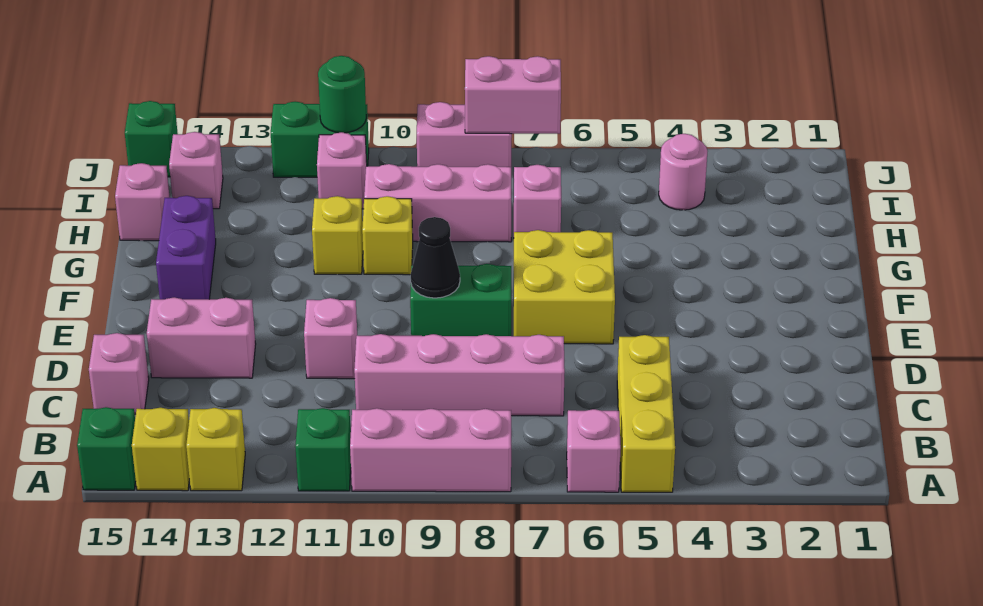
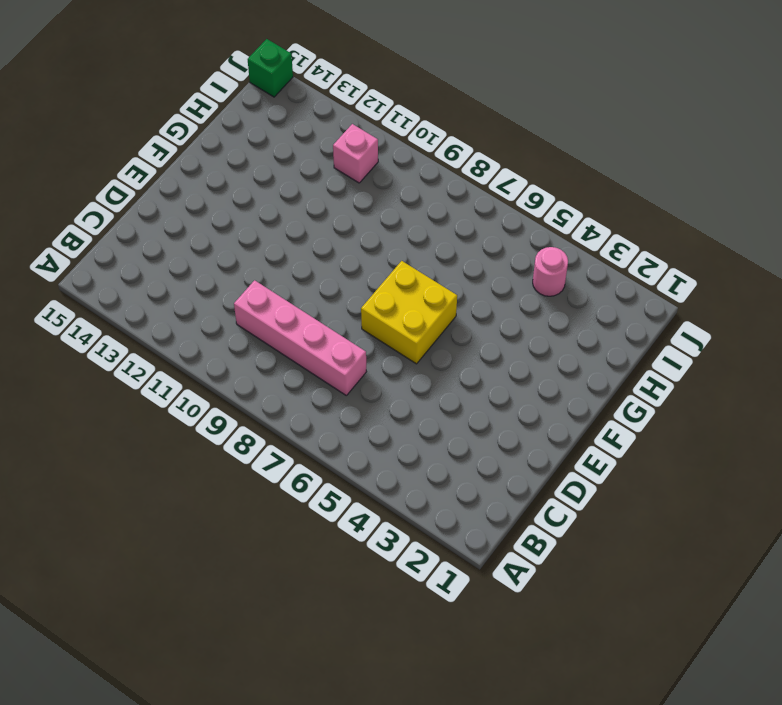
none -> yellow brick A5:C5 level 1
none -> pink brick A6 level 1
none -> pink brick A8:A10 level 1

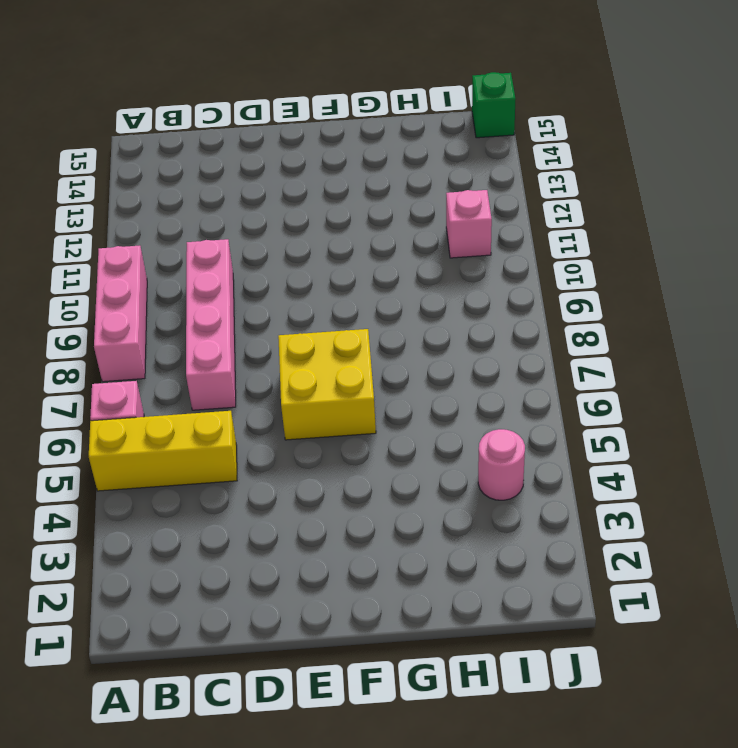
none -> green brick A11 level 1
none -> yellow brick A13 level 1
none -> yellow brick A14 level 1

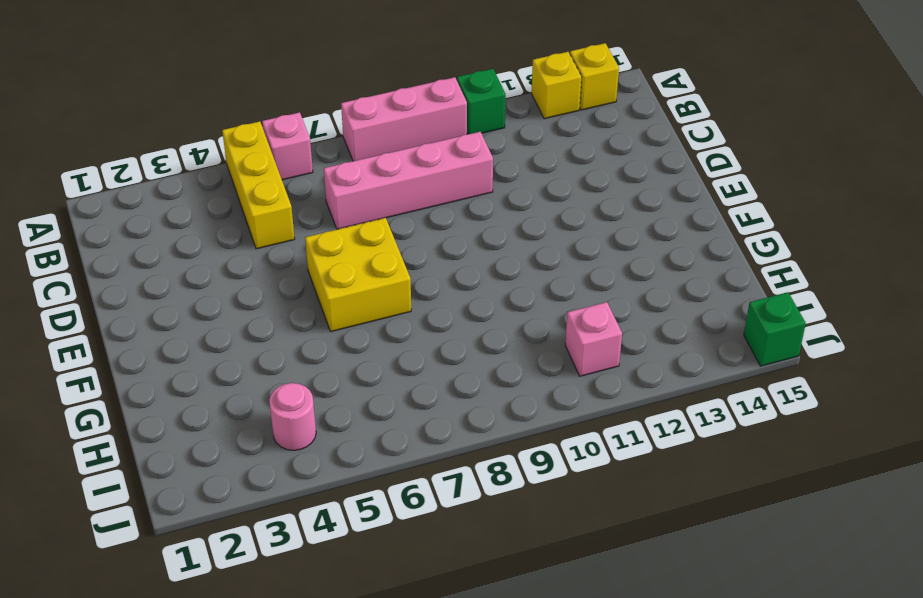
none -> green brick A15 level 1
none -> pink brick C15 level 1
none -> pink brick D11 level 1

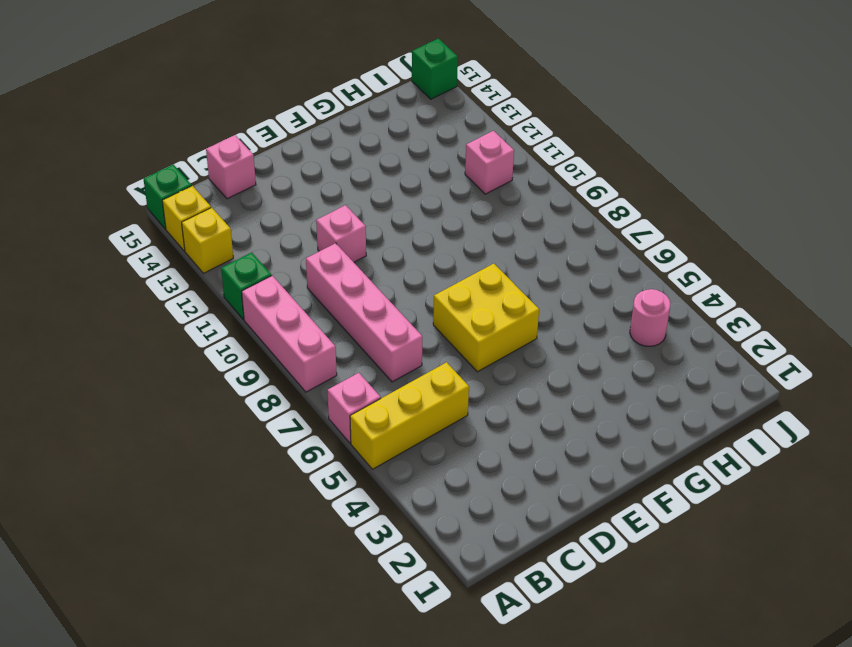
none -> pink brick D13:D14 level 1
none -> green brick E8:E9 level 1
none -> purple brick F14:G14 level 1

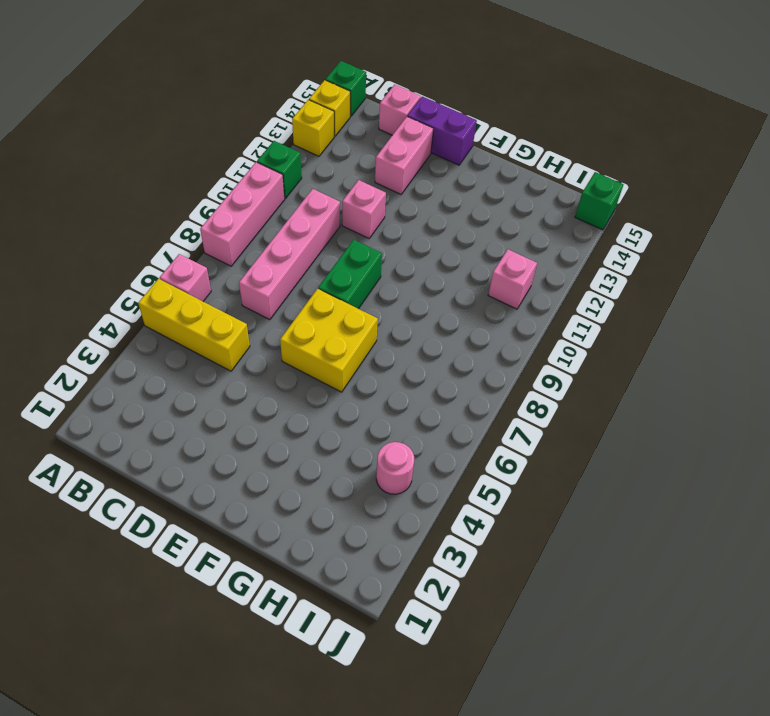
purple brick D15:E15 level 1 -> purple brick F14:G14 level 1
none -> yellow brick G10 level 1
none -> yellow brick G11 level 1
none -> pink brick H7 level 1

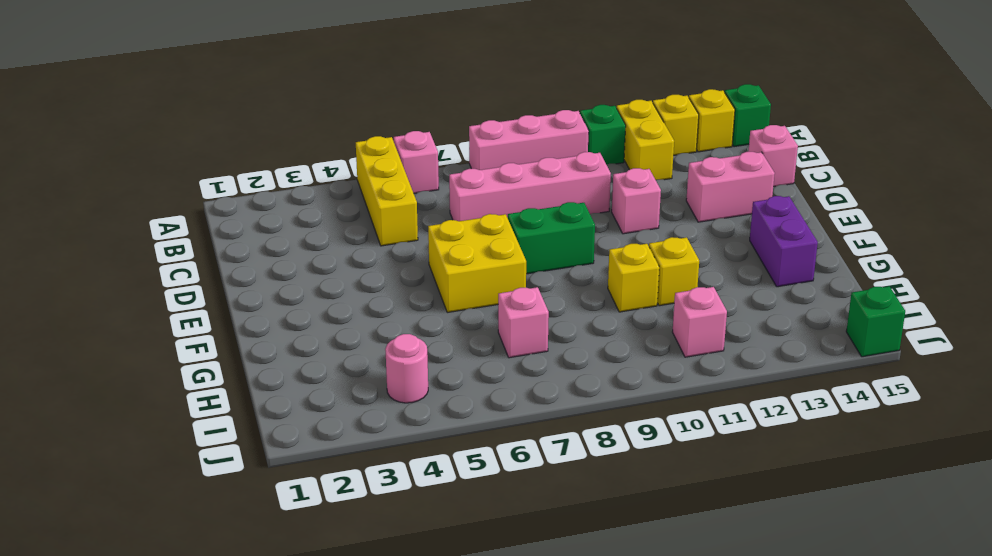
yellow brick A12:B12 level 1 -> none
none -> pink brick H8:H10 level 1
none -> pink brick H15 level 1
none -> pink brick I14 level 1

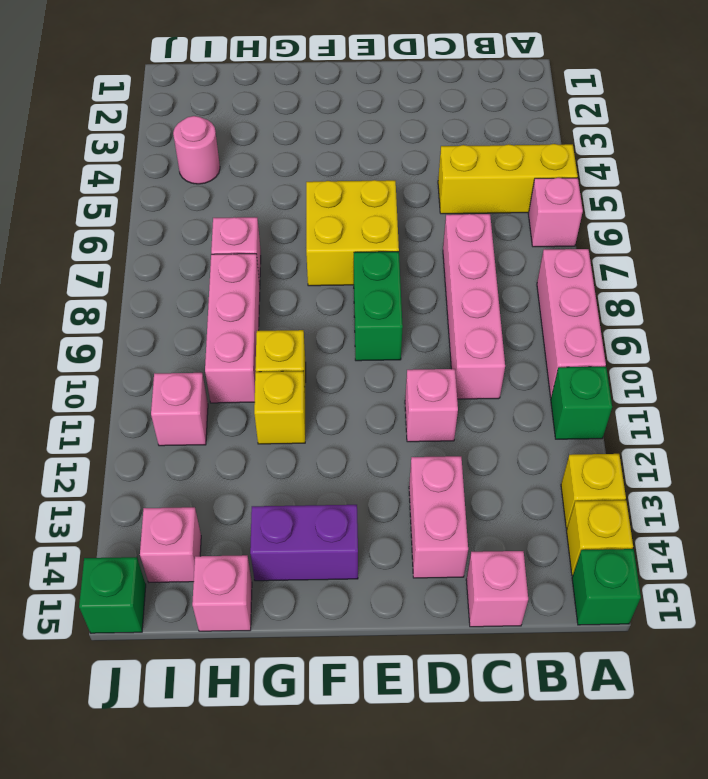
none -> pink brick J8:J9 level 1
none -> green brick J11:J12 level 1
none -> black cone E9 level 2

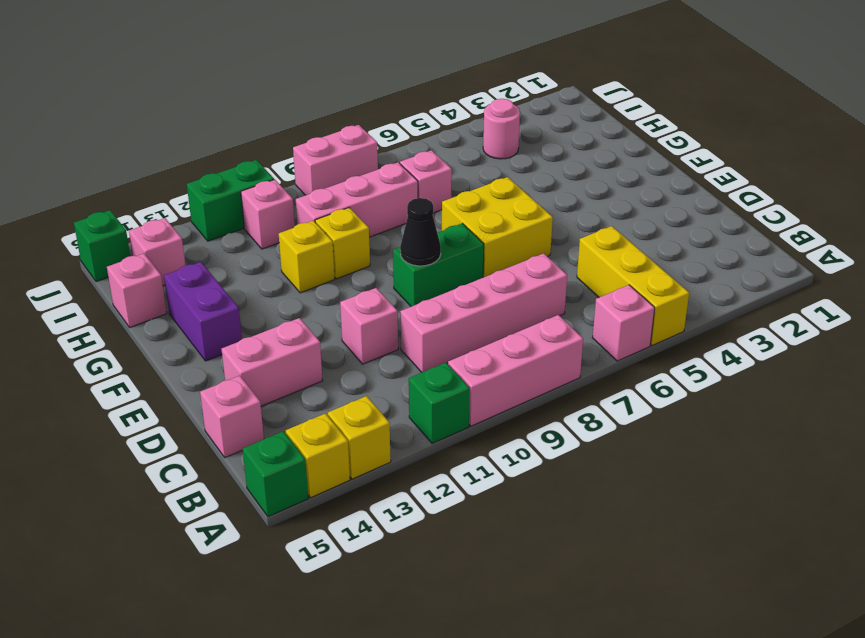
none -> pink brick J7:J8 level 2
none -> green round brick J11 level 2

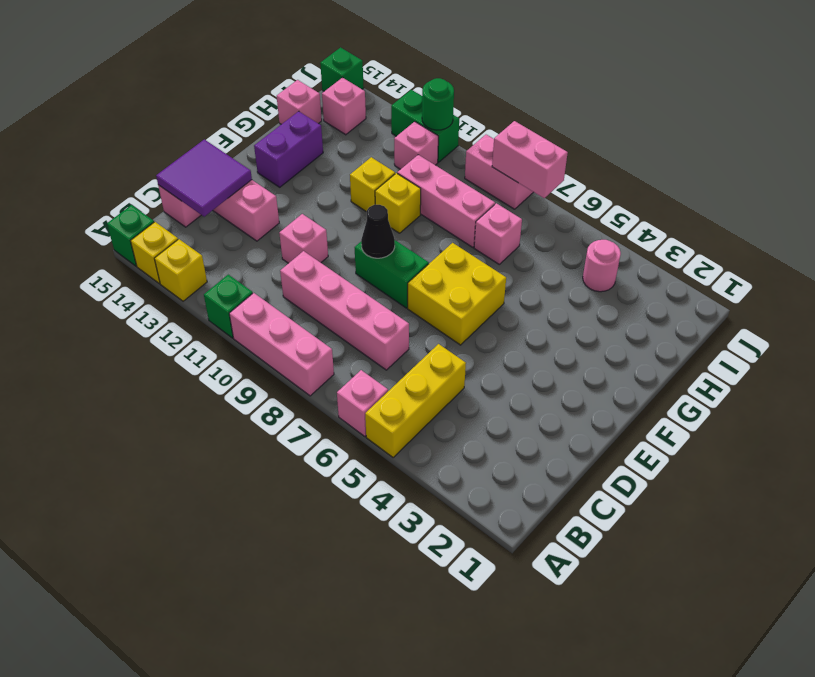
purple tile C14:D15 level 2 -> none

